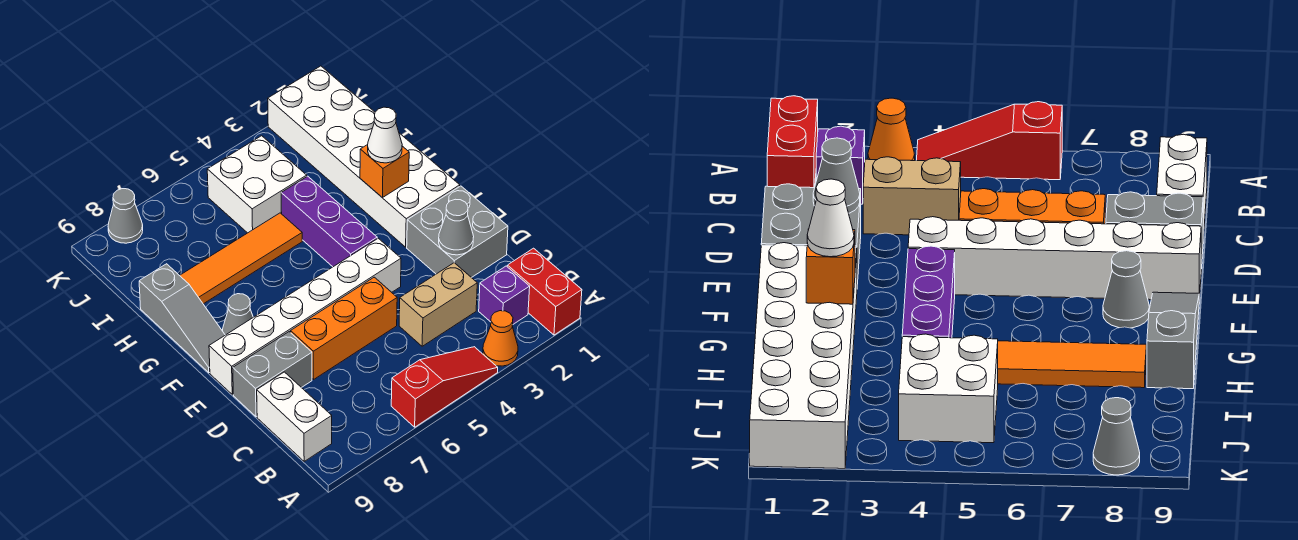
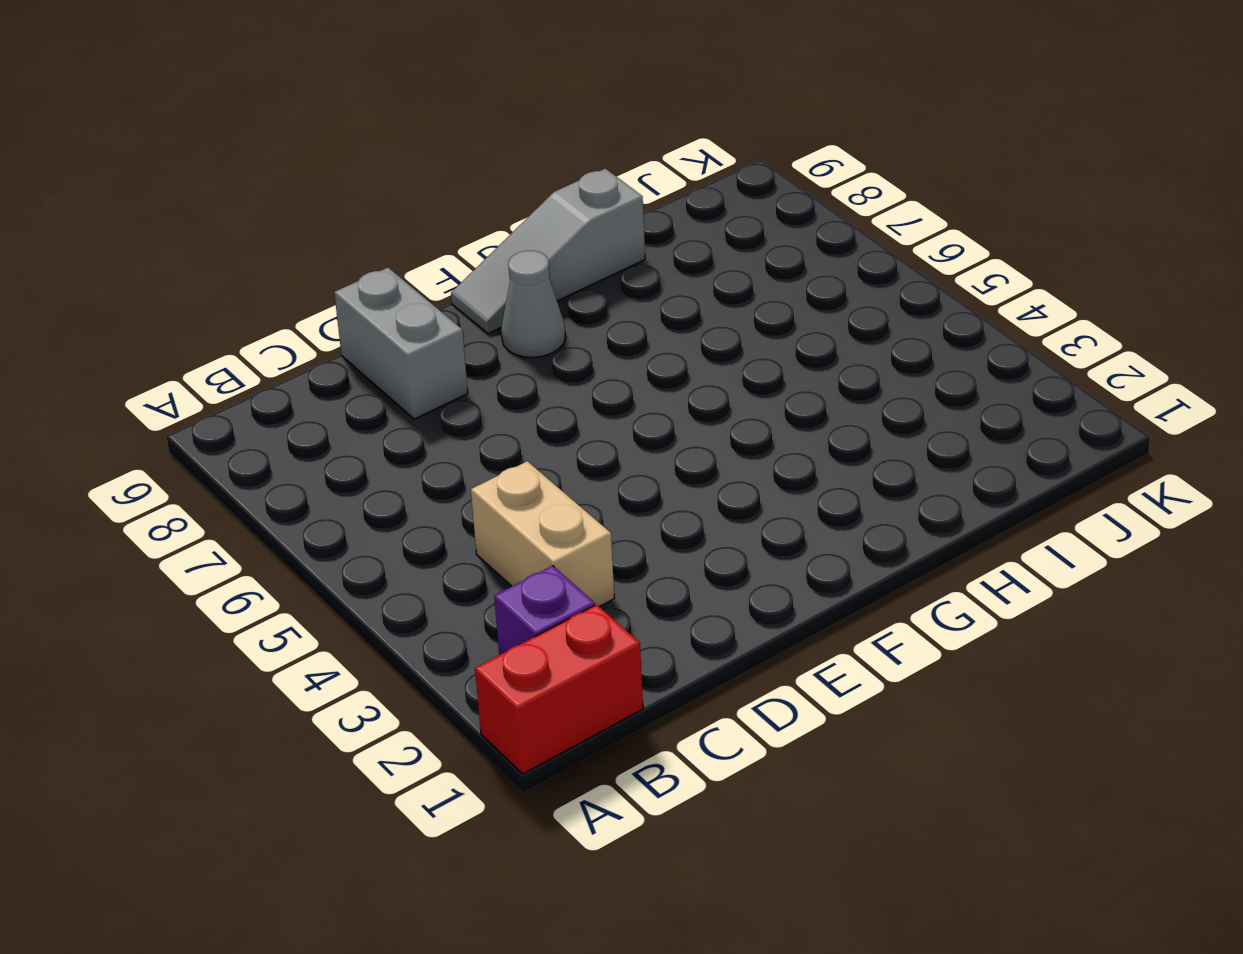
none -> orange cone A3 level 1
none -> red slope A4:A6 level 1 top 6
none -> white brick B9:C9 level 1

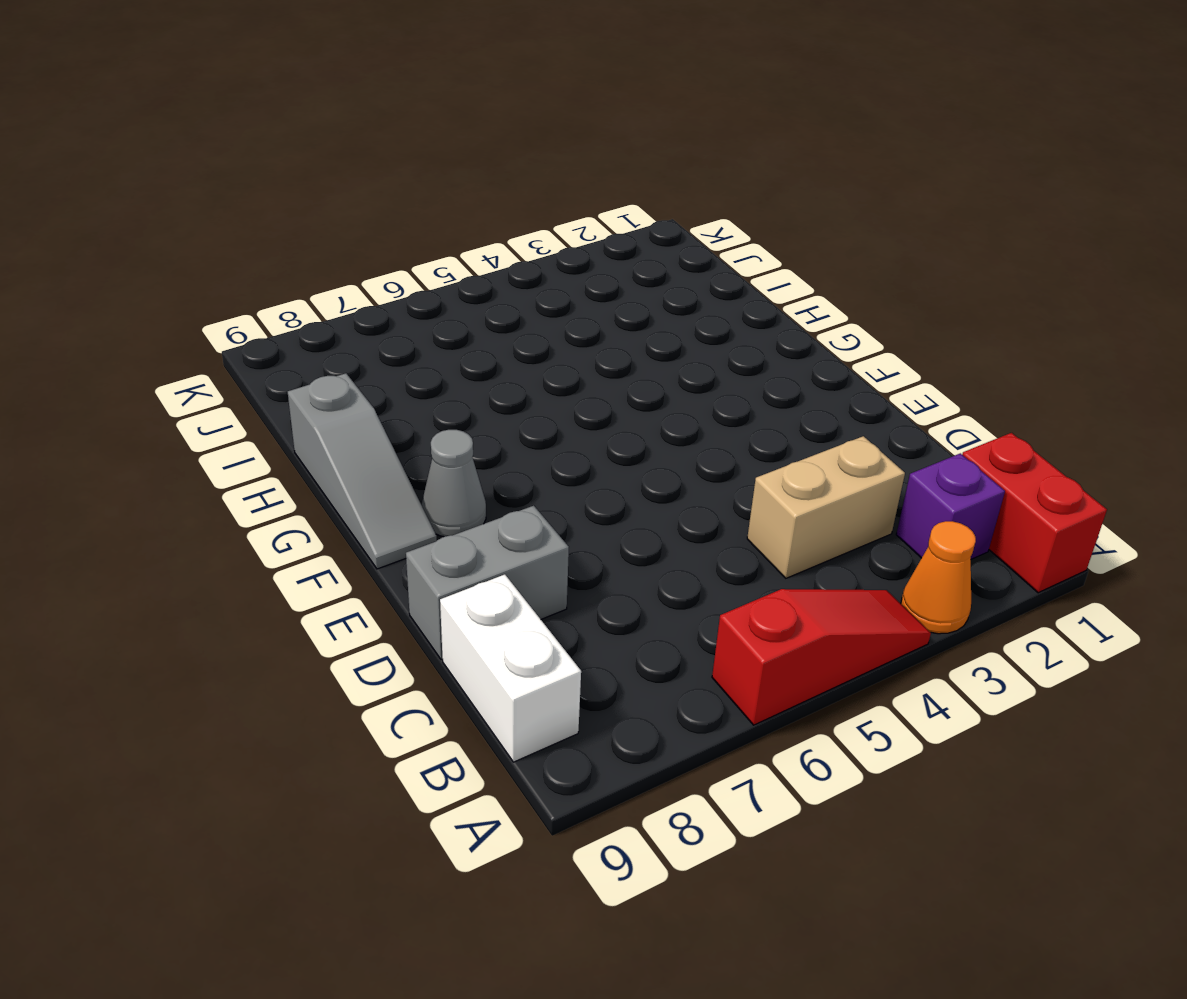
none -> grey brick D1:E2 level 1
none -> orange brick D5:D7 level 1
none -> white brick E4:E9 level 1

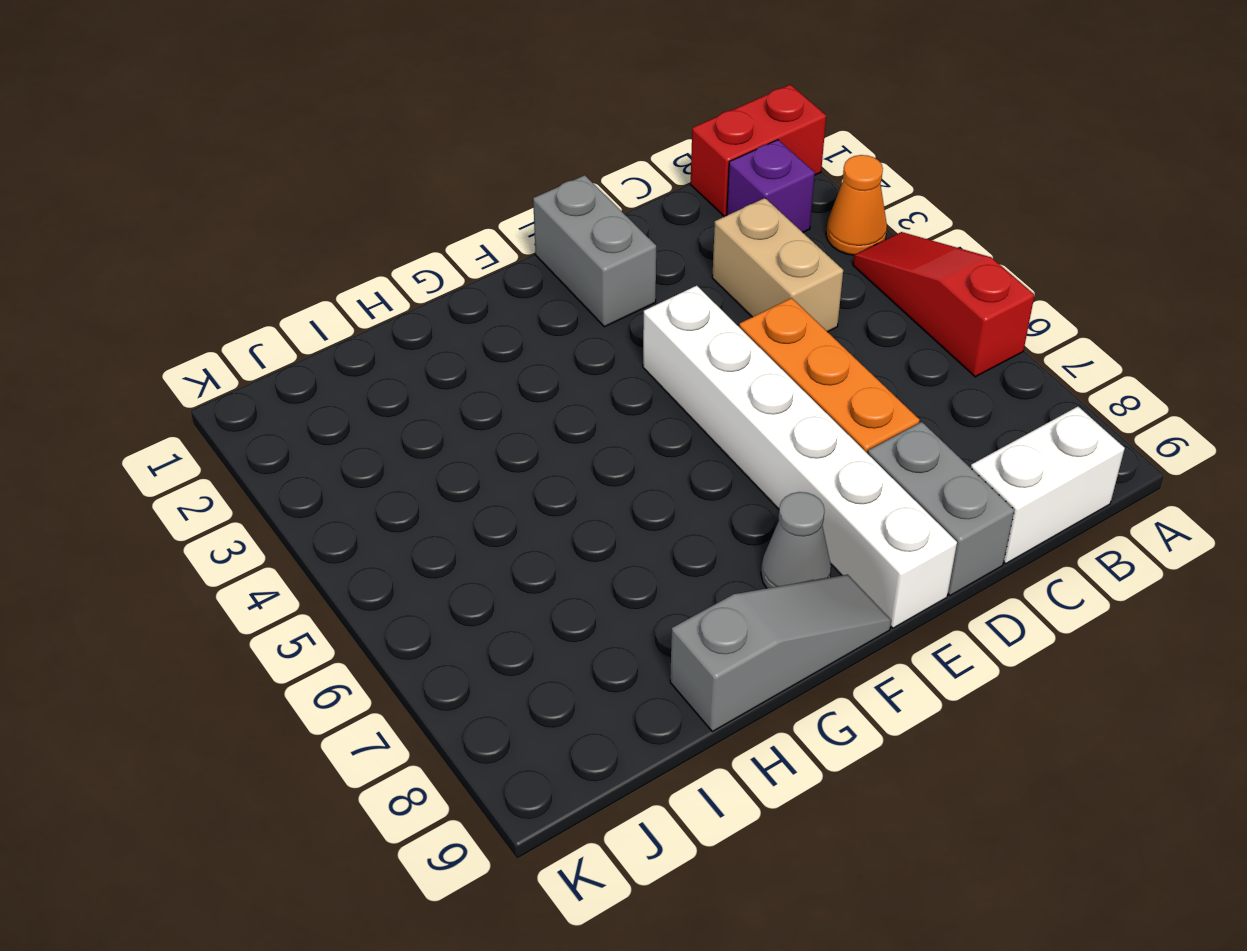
grey brick E1:E2 level 1 -> grey brick D1:E2 level 1
none -> white brick F1:K2 level 1
none -> purple brick F4:H4 level 1
none -> orange tile H5:H8 level 1

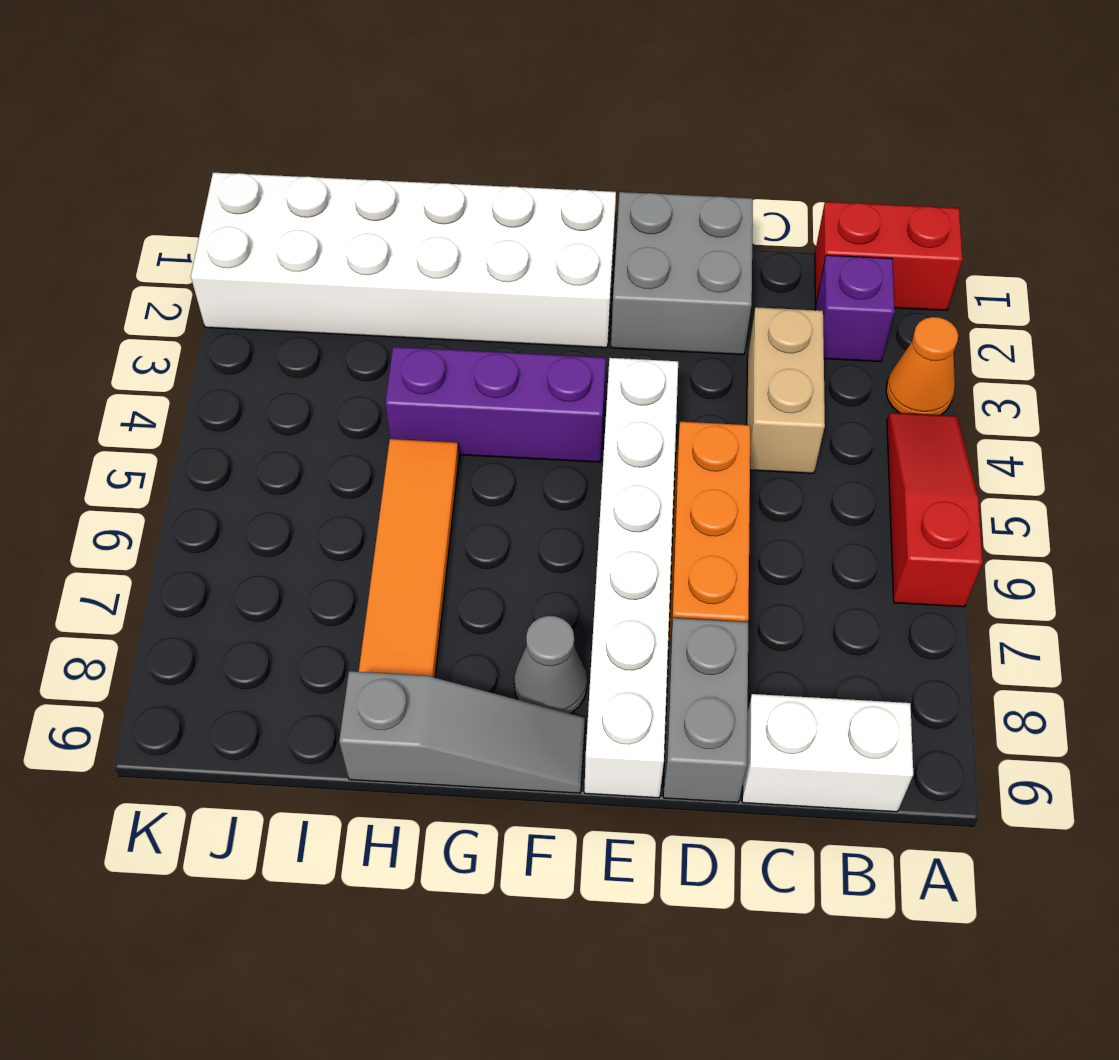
none -> white brick I4:J5 level 1
none -> grey cone K8 level 1
none -> grey cone D2 level 2

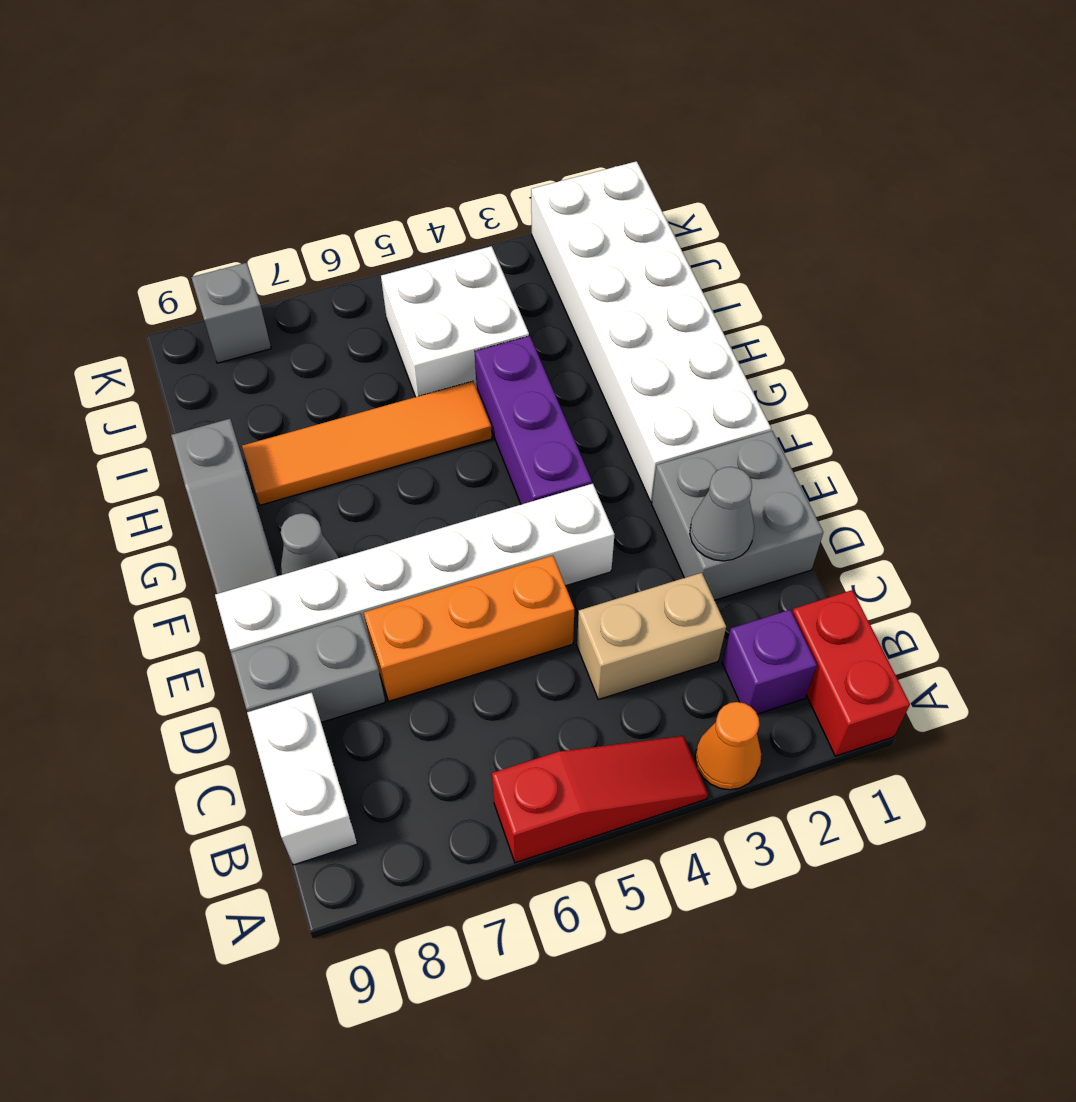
grey brick K8 level 1 -> grey cone K8 level 1
none -> orange brick G2 level 2
none -> white cone G2 level 3

